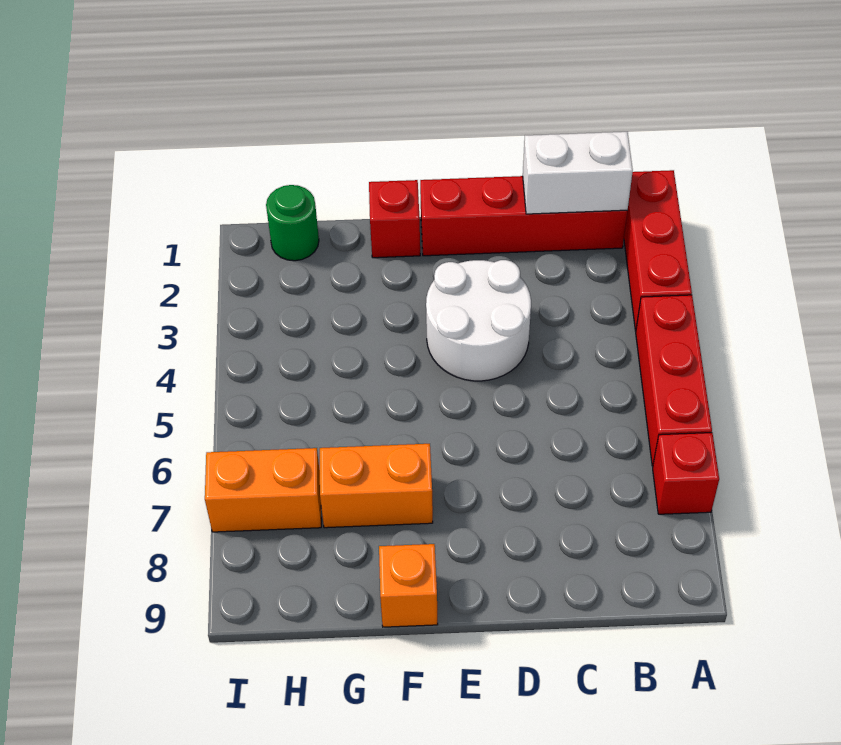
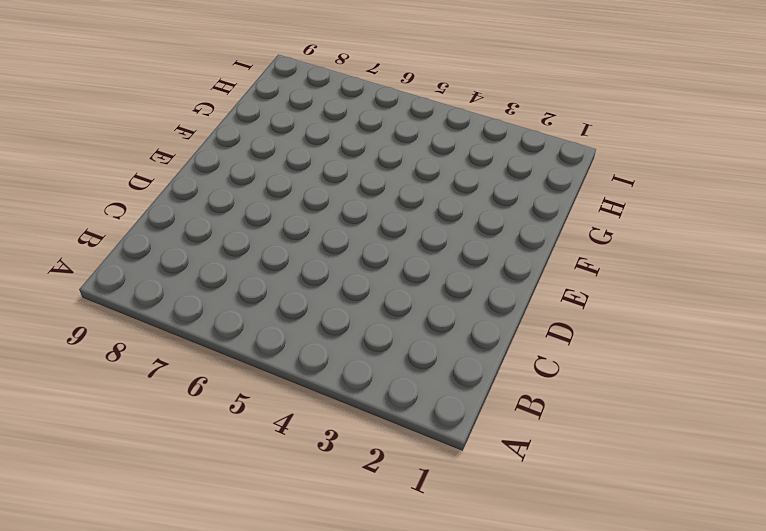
none -> red brick A1:A3 level 1
none -> red brick A4:A6 level 1

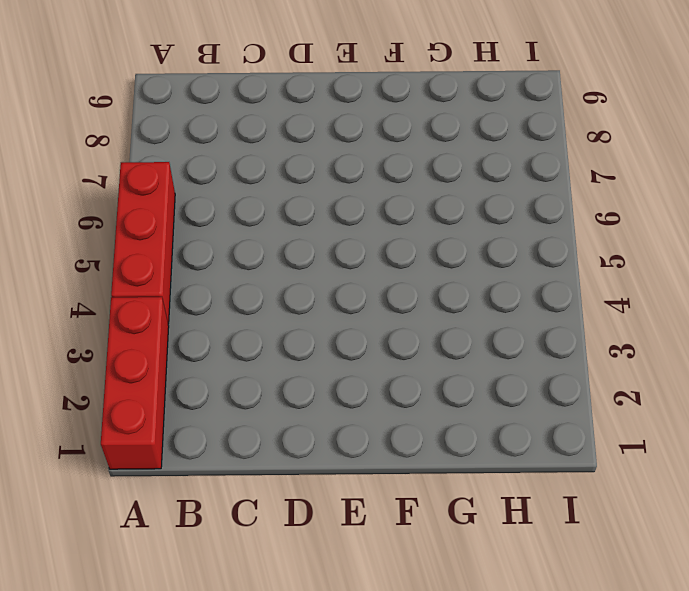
none -> red brick A7 level 1
none -> red brick B1:E1 level 1

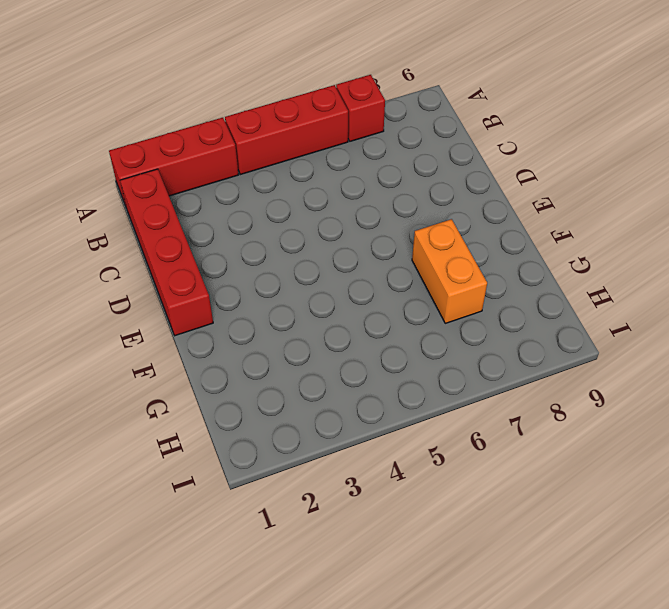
none -> white round brick D3:E4 level 1
none -> red brick F1 level 1

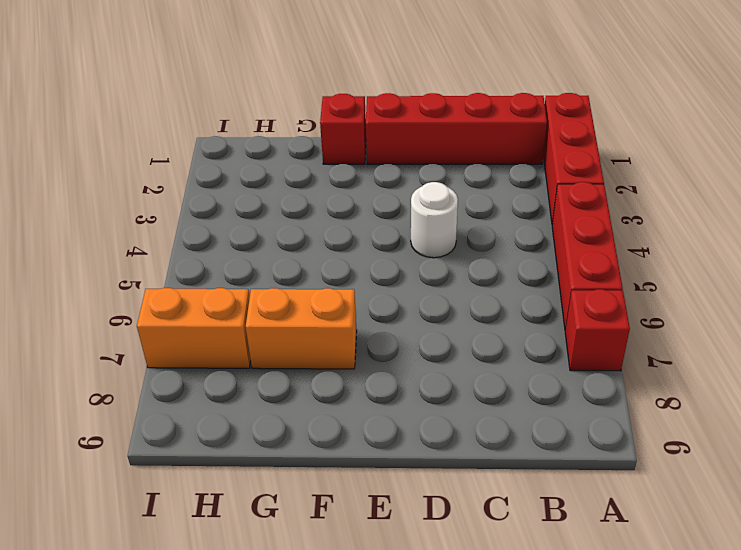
white round brick D4 level 1 -> white round brick D3:E4 level 1
none -> orange brick F9 level 1
none -> green round brick H1 level 1

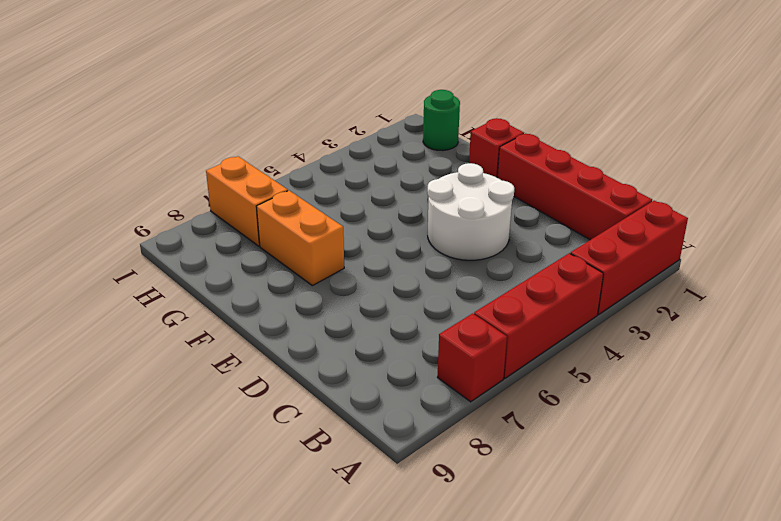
none -> orange brick F9 level 1
none -> white brick B1:C1 level 2

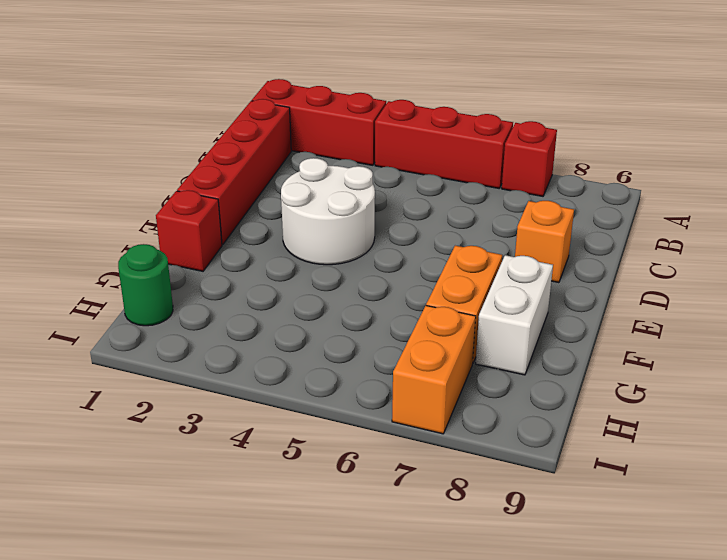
orange brick D8 level 1 -> orange brick F9 level 1
white brick F8:G8 level 1 -> white brick B1:C1 level 2

